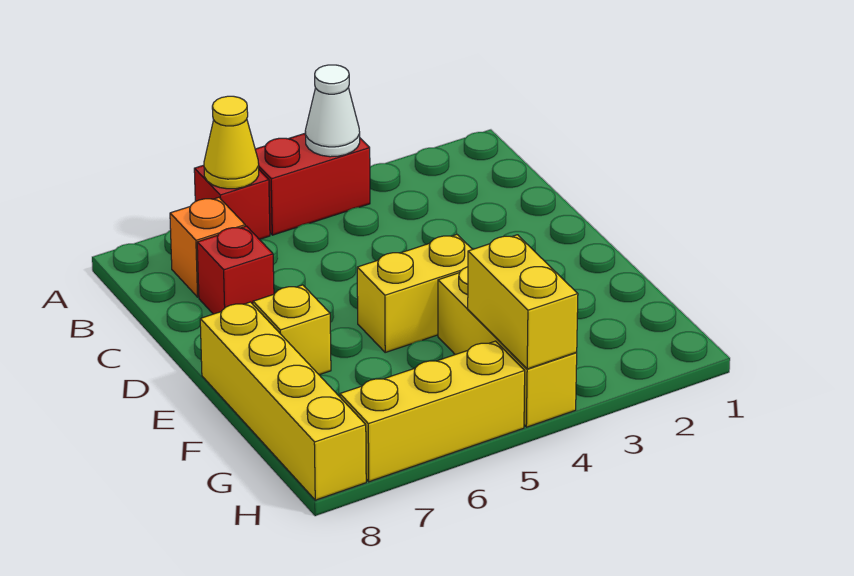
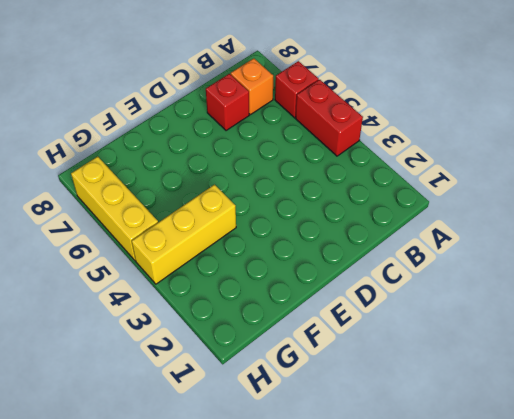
none -> yellow brick E4:E5 level 1
none -> yellow brick E7 level 1
none -> yellow brick E8:H8 level 1

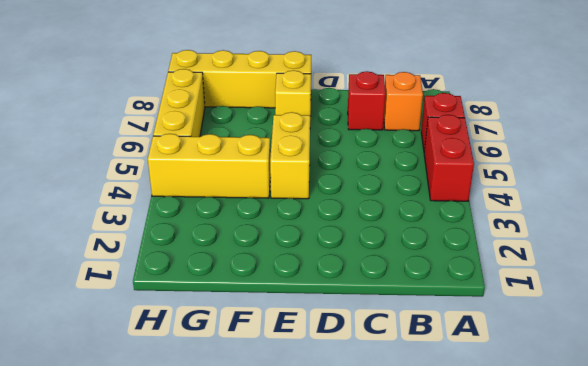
none -> white cone A4 level 2
none -> yellow cone A6 level 2
none -> yellow brick G4:H4 level 2

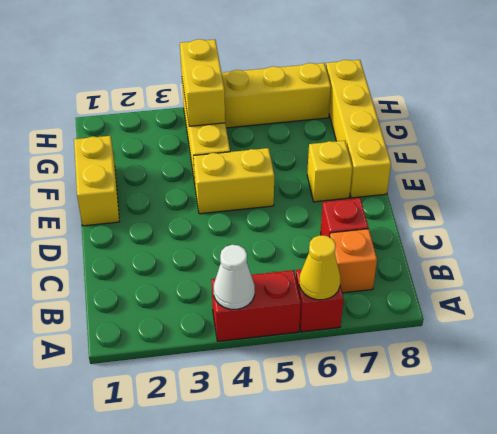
yellow brick E1:F1 level 1 -> none

